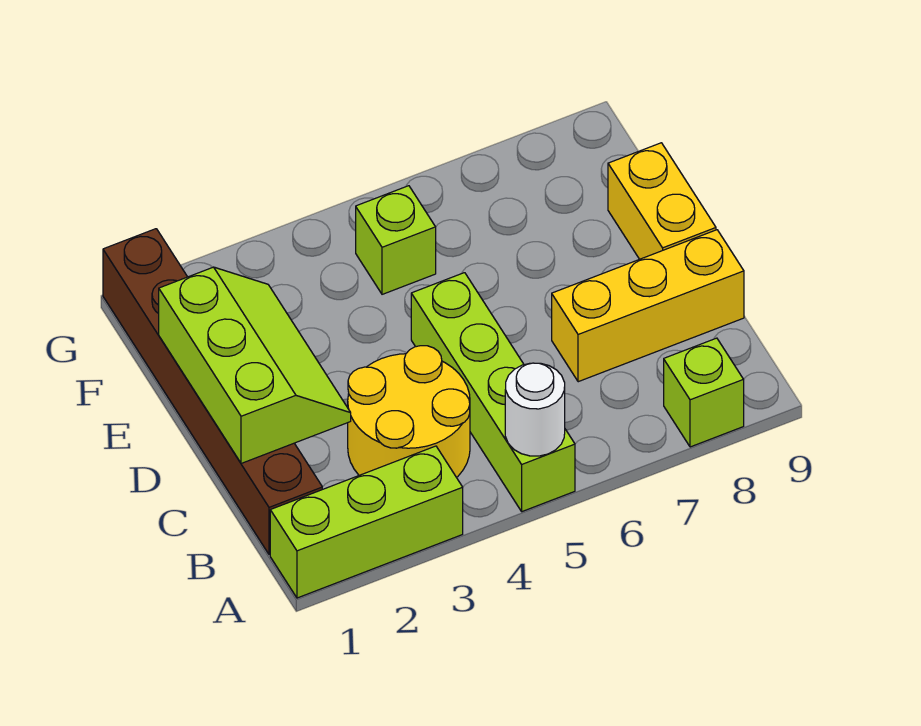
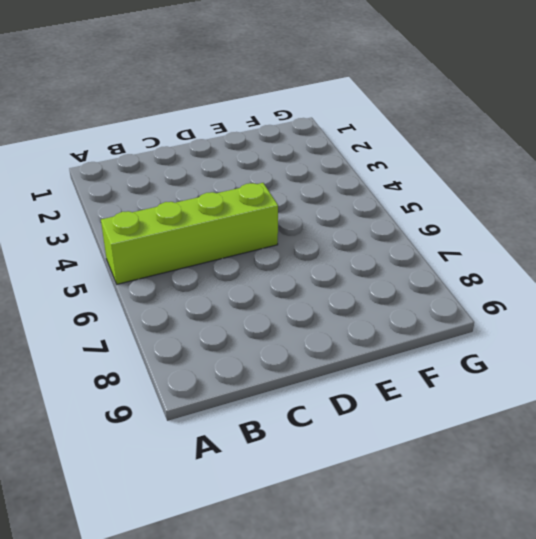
none -> lime brick A1:A3 level 1
none -> lime brick A8 level 1

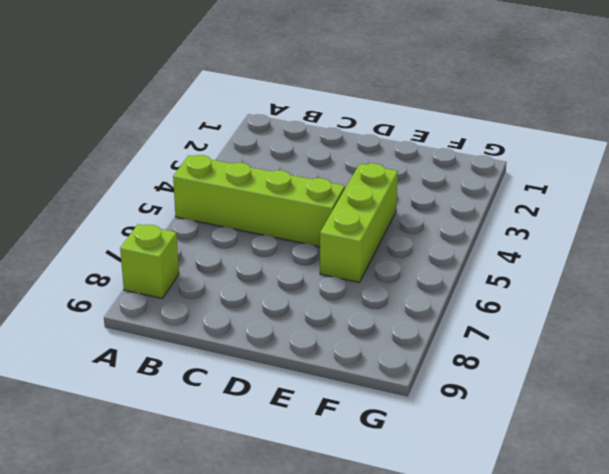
lime brick E4:E6 level 1 -> lime brick A1:A3 level 1
none -> brown brick B1:G1 level 1
none -> yellow round brick B3:C4 level 1

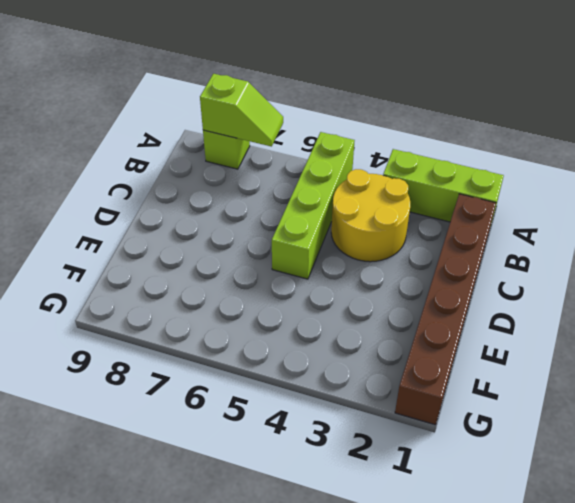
lime slope A7:A8 level 2 top 8 -> none
none -> yellow brick C7:C9 level 1
none -> yellow brick D9:E9 level 1

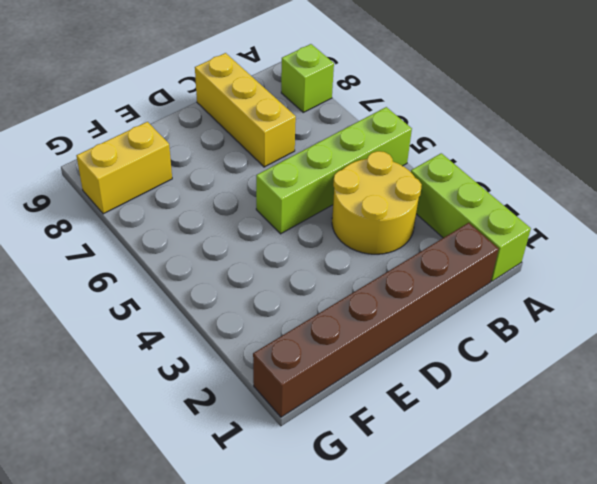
yellow brick F8:G8 level 1 -> yellow brick D9:E9 level 1
none -> lime brick F5 level 1
none -> white round brick A5 level 2

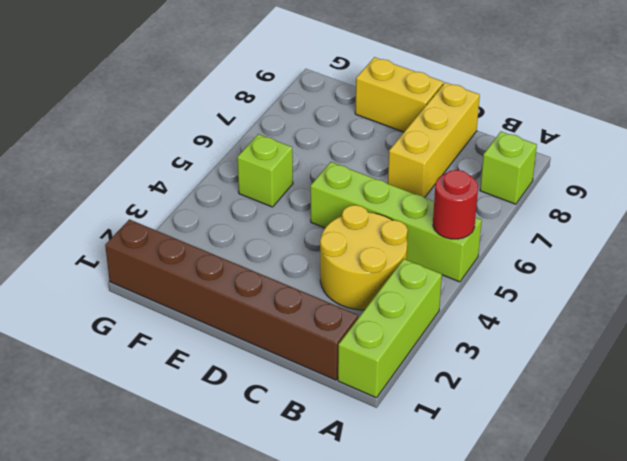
red round brick A5 level 2 -> white round brick A5 level 2
none -> lime slope C1:E2 level 2 top 1

